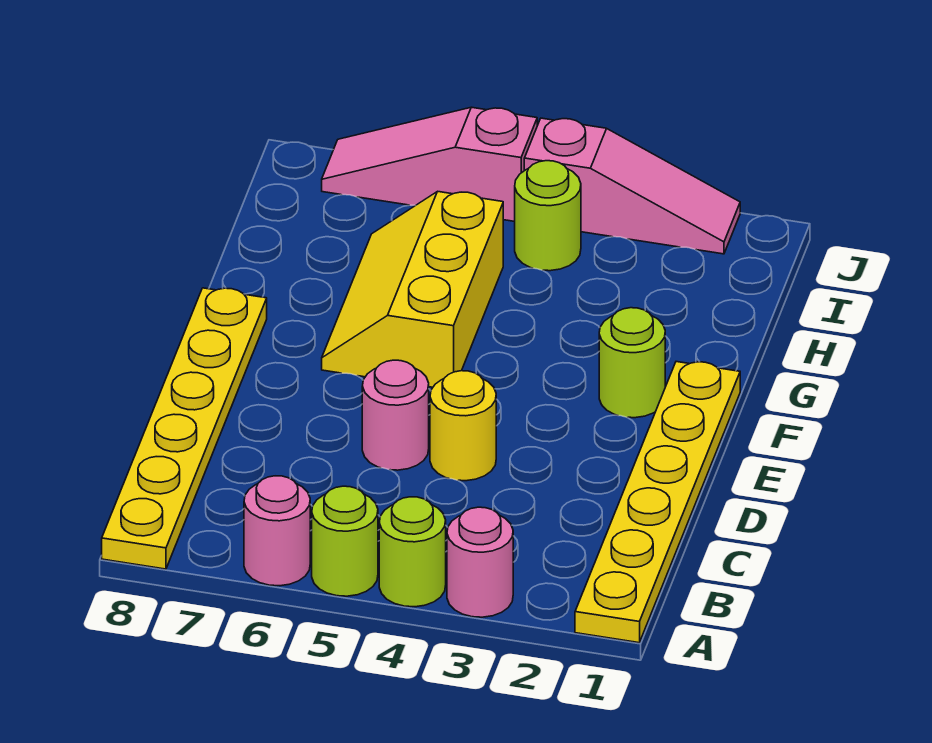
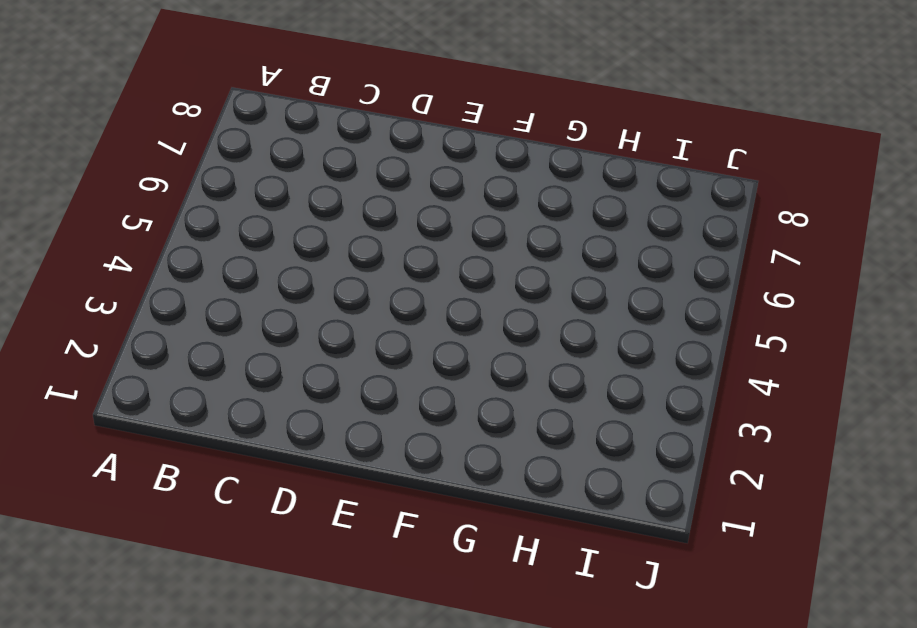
none -> yellow plate A1:F1 level 1
none -> pink round brick A3 level 1
none -> lime round brick A4 level 1

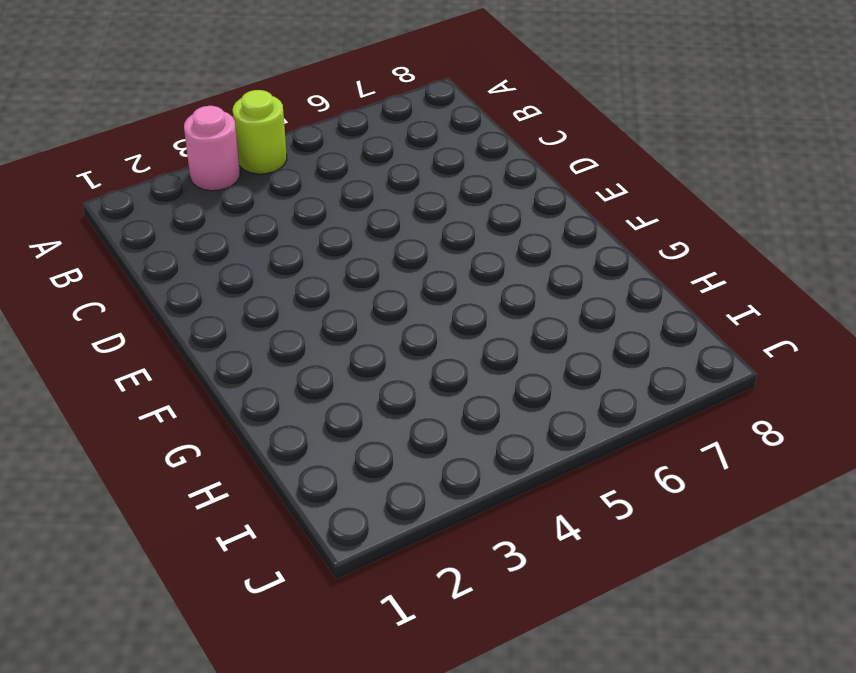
none -> yellow plate A1:F1 level 1
none -> lime round brick A5 level 1
none -> pink round brick A6 level 1

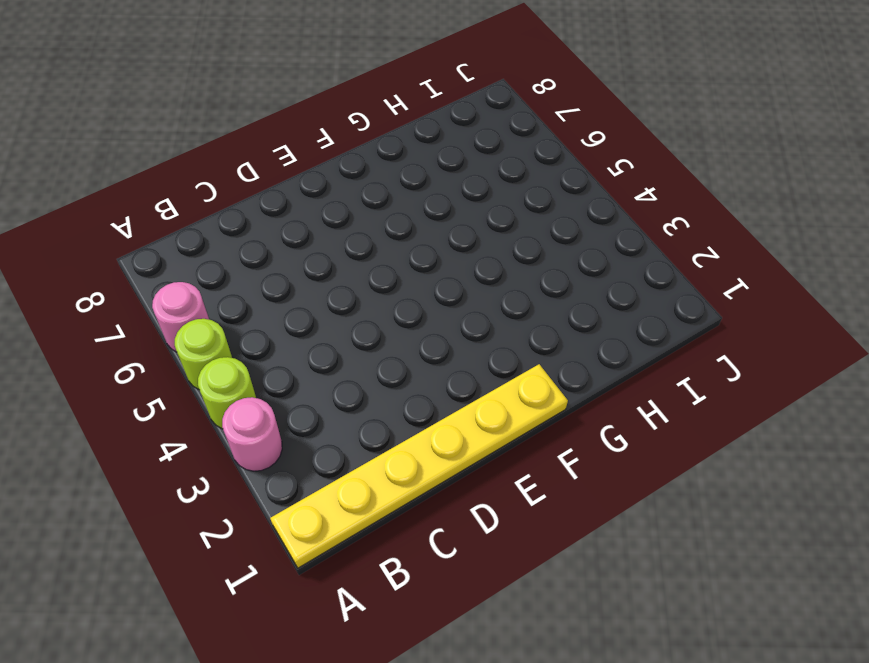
none -> yellow plate A8:F8 level 1
none -> yellow round brick D4 level 1
none -> pink round brick D5 level 1

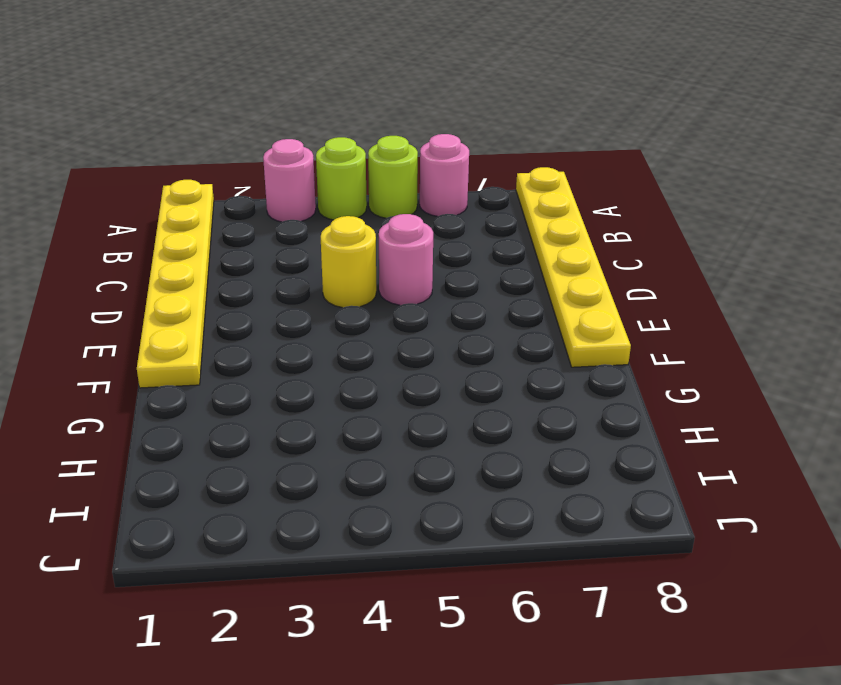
none -> lime round brick F2 level 1
none -> yellow slope F5:H6 level 1 top 5
none -> lime round brick I4 level 1

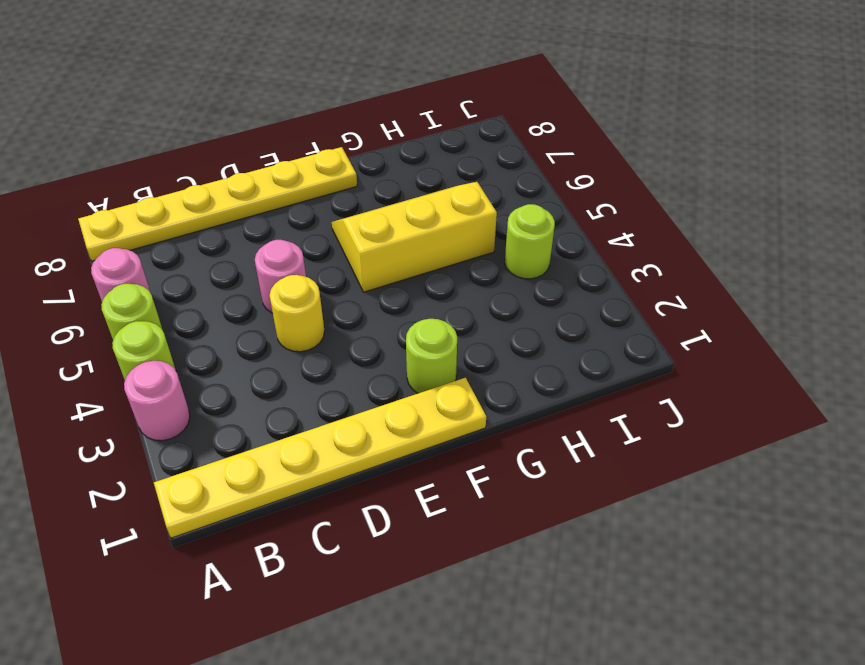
none -> pink slope J2:J4 level 1 top 4
none -> pink slope J5:J7 level 1 top 5

